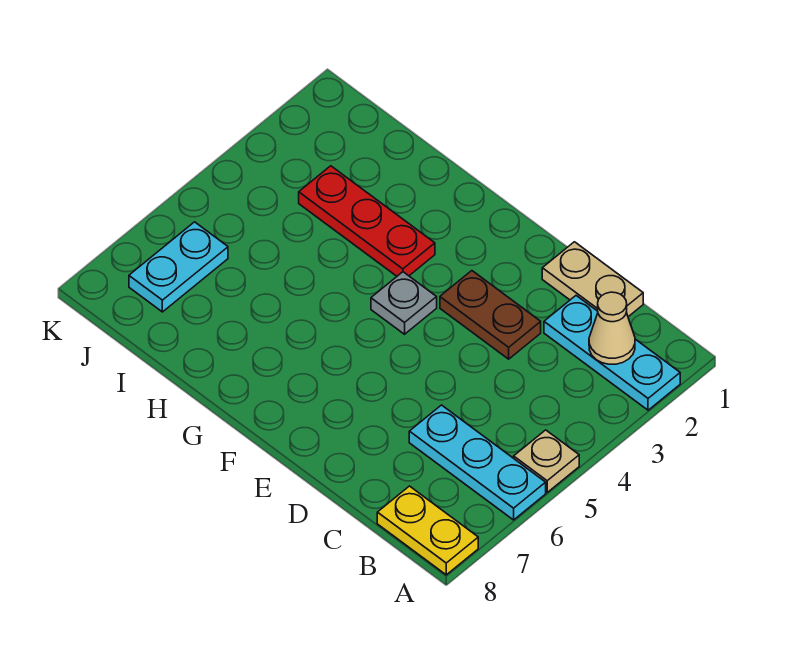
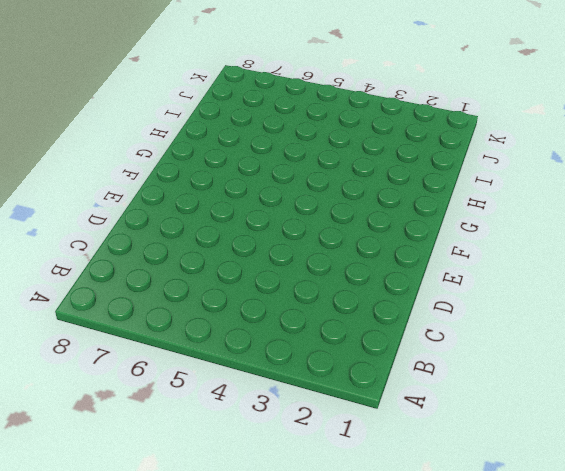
none -> cyan plate A2:C2 level 1
none -> tan plate A5 level 1

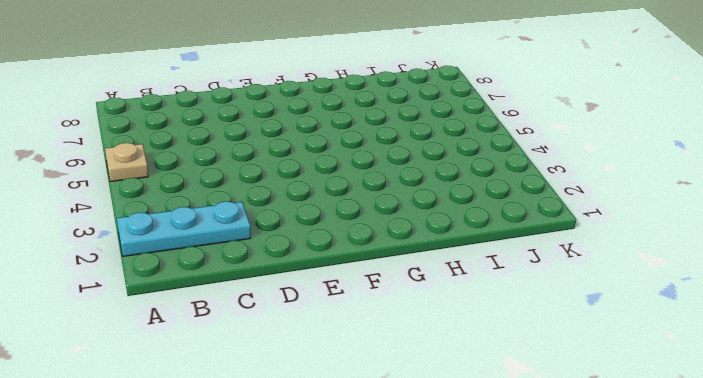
none -> cyan plate A6:C6 level 1
none -> yellow plate A8:B8 level 1

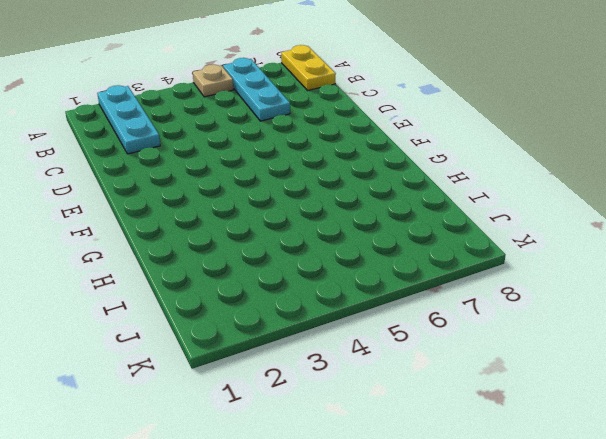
none -> tan plate C1:D1 level 1
none -> brown plate D3:E3 level 1

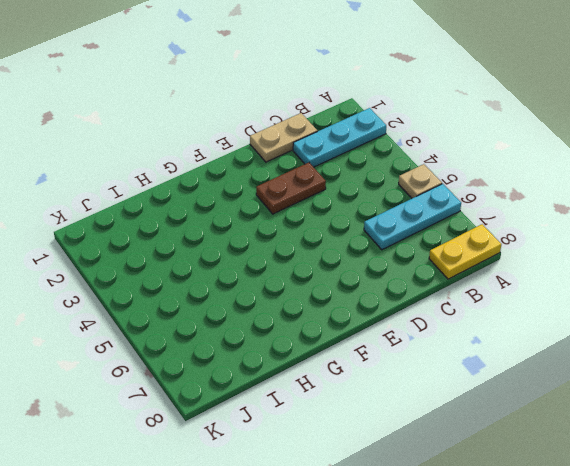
none -> grey plate F4 level 1
none -> red plate G3:I3 level 1

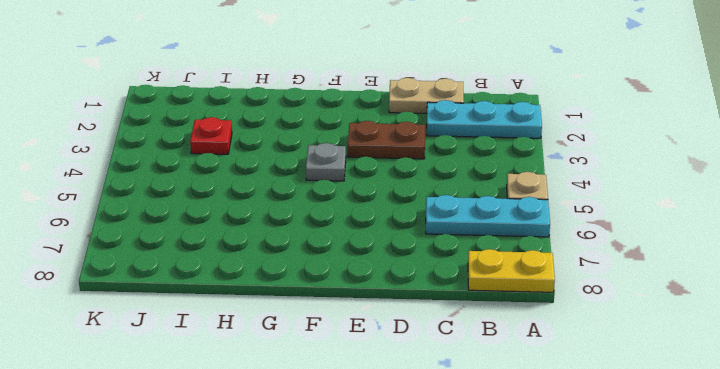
red plate I3 level 1 -> red plate G3:I3 level 1
none -> cyan plate J6:J7 level 1
none -> tan cone B2 level 2

